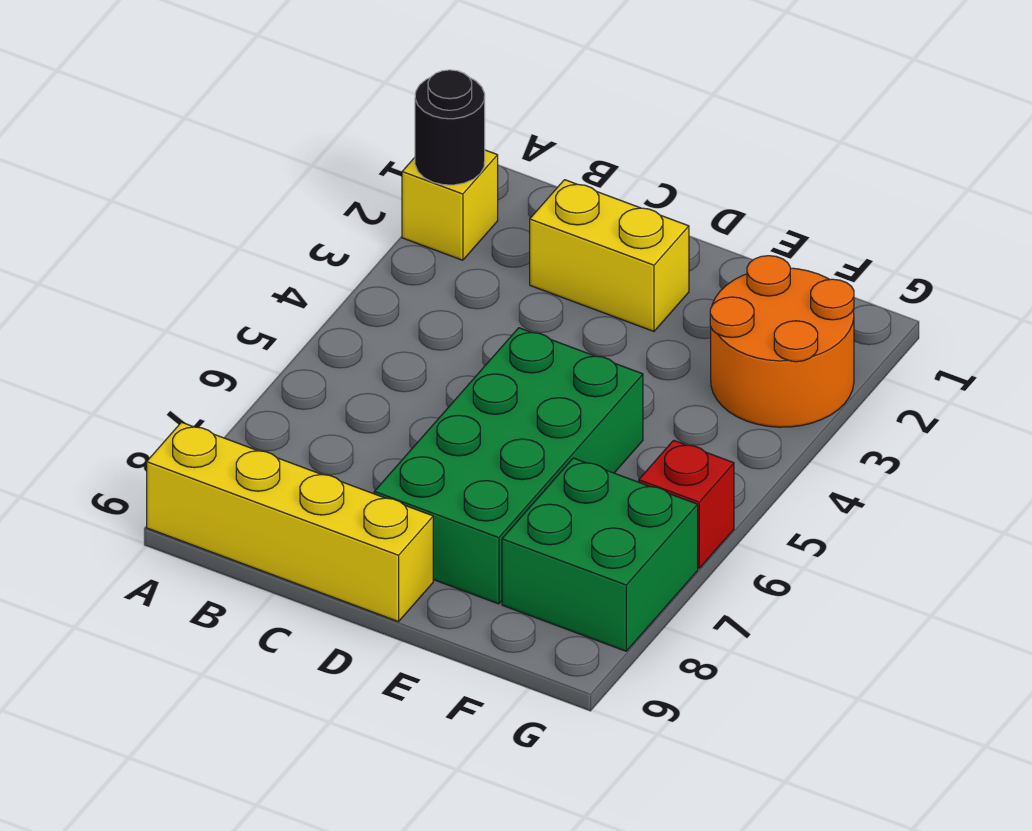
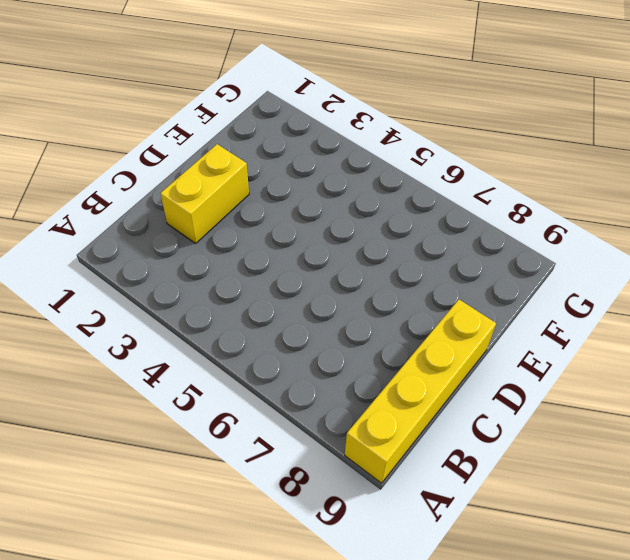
none -> yellow brick A2 level 1
none -> green brick D5:E8 level 1

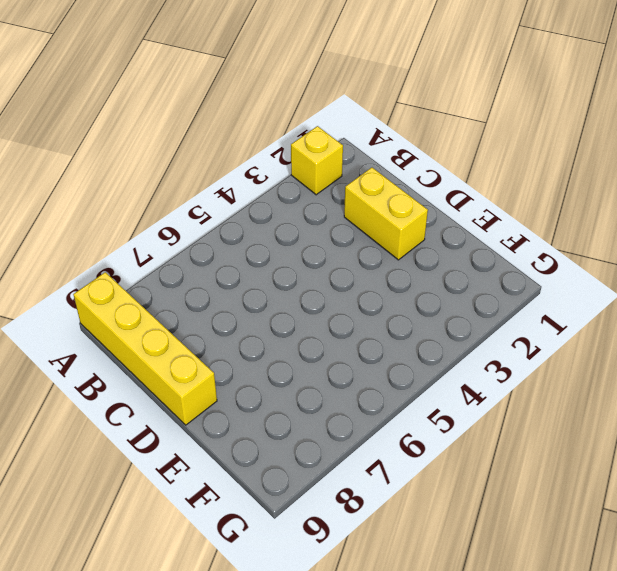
none -> green brick D5:E8 level 1
none -> orange round brick F2:G3 level 1

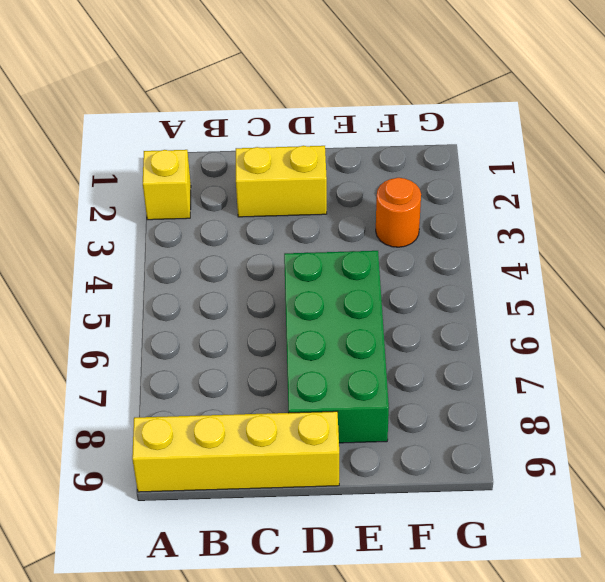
orange round brick F3 level 1 -> orange round brick F2:G3 level 1
none -> green brick F7:G8 level 1
none -> red brick G6 level 1

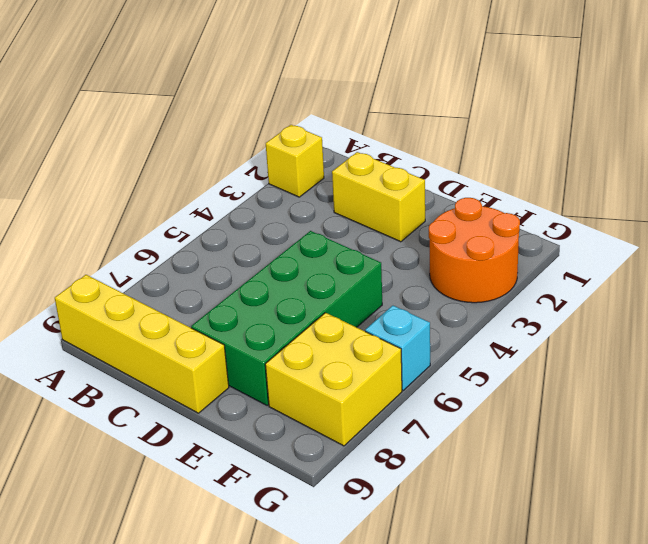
yellow brick F7:G8 level 1 -> green brick F7:G8 level 1
cyan brick G6 level 1 -> red brick G6 level 1
none -> black round brick A2 level 2

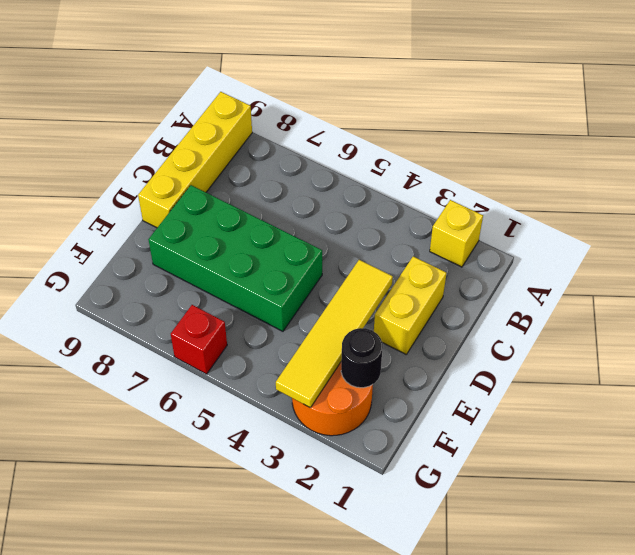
yellow tile D3:G3 level 2 -> none
black round brick F2 level 2 -> black round brick A2 level 2
none -> green brick F7:G8 level 1

